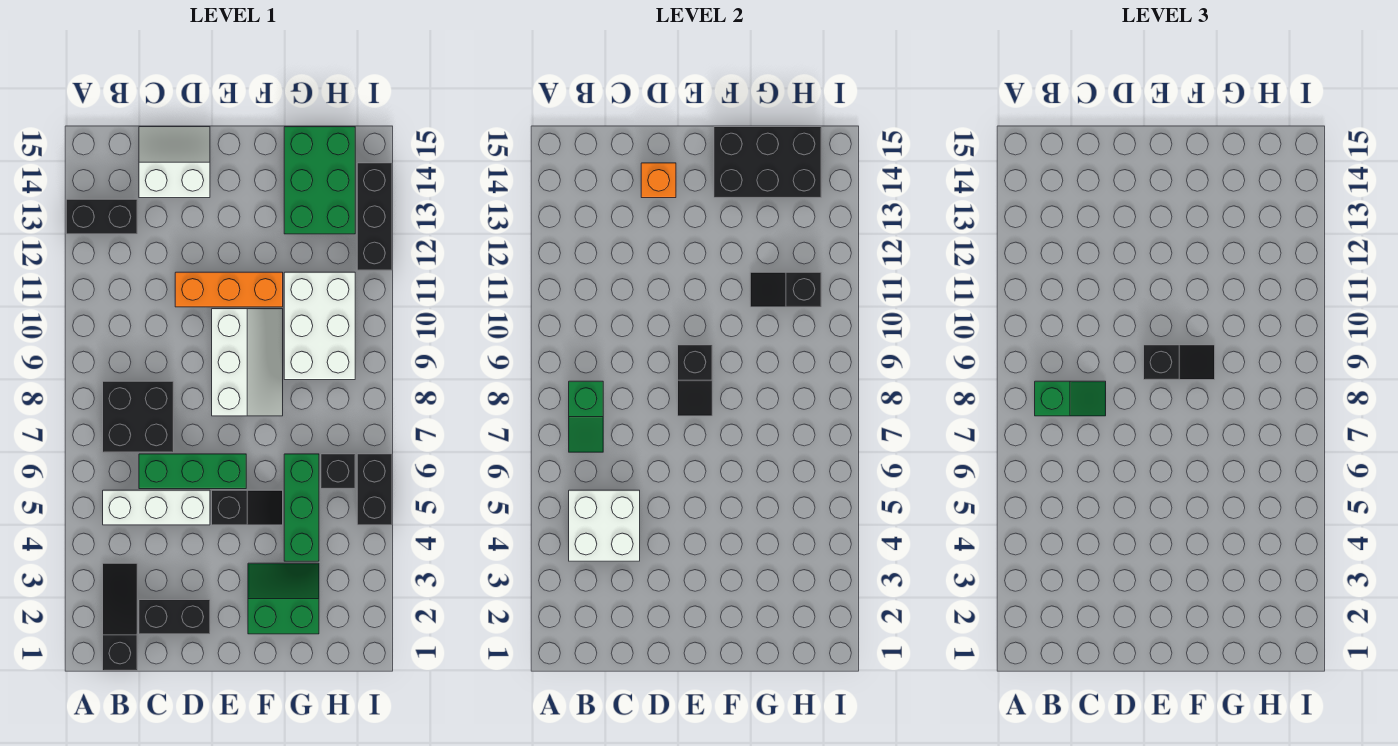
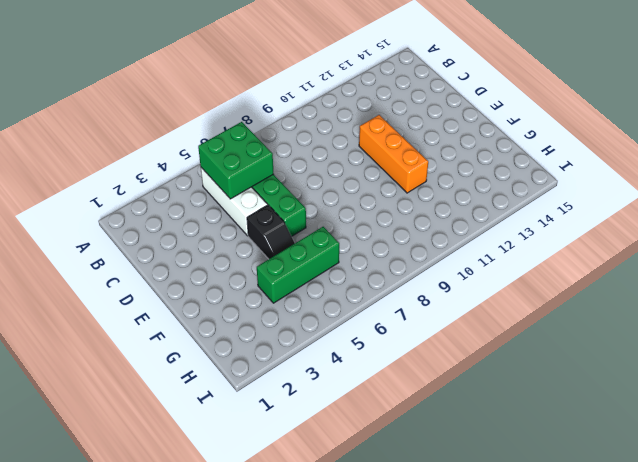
green brick B5:C6 level 2 -> white brick B4:C5 level 2
none -> black brick A13:B13 level 1
none -> black slope B1:B3 level 1 top 1
none -> black brick B7:C8 level 1

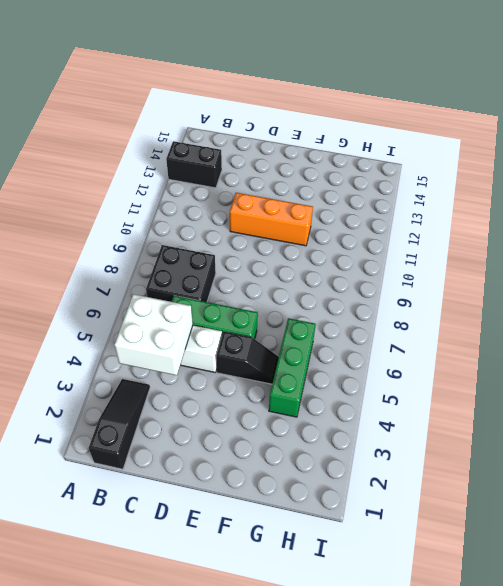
none -> black brick C2:D2 level 1
none -> white slope C14:D15 level 1 top 14
none -> white slope E8:F10 level 1 top E

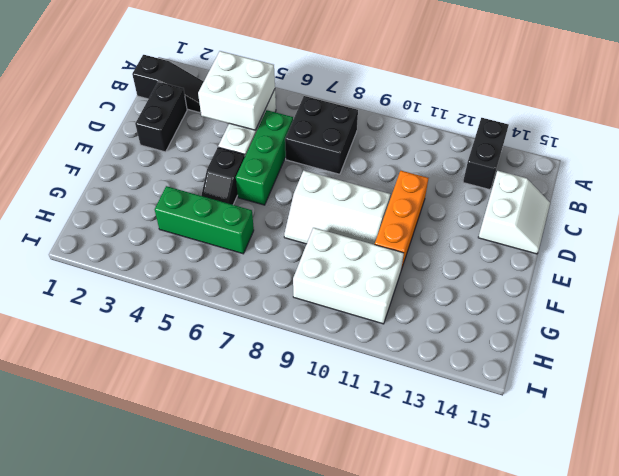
none -> green slope F2:G3 level 1 top 2
none -> green brick G13:H15 level 1
none -> black brick H6 level 1

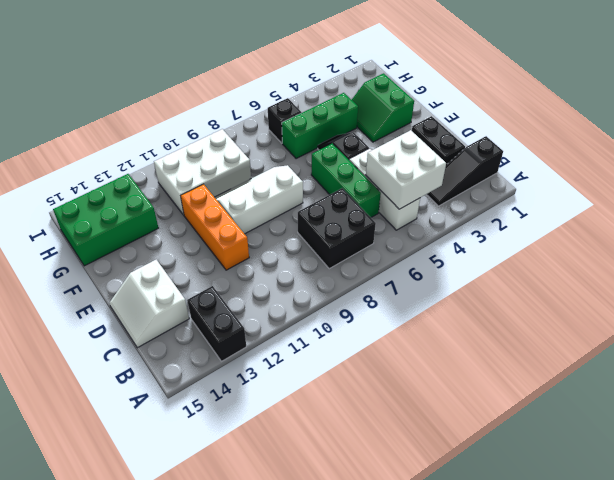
none -> black brick I5:I6 level 1
none -> black brick I12:I14 level 1
none -> green slope B7:B8 level 2 top 8

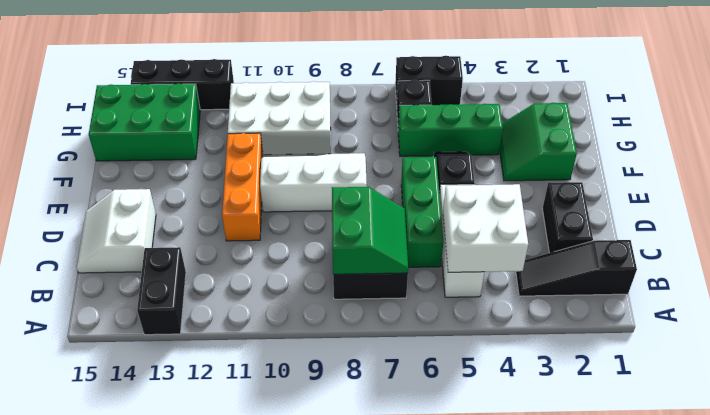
green slope B7:C8 level 2 top 8 -> green slope B7:B8 level 2 top 8
none -> orange brick D14 level 2
none -> black slope E8:E9 level 2 top 9
none -> black brick F14:H15 level 2

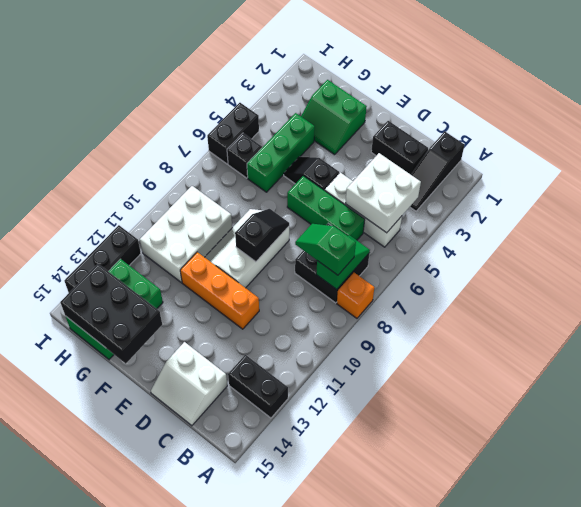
orange brick A8 level 1 -> orange brick D14 level 2
none -> black slope G11:H11 level 2 top H
none -> black slope E9:F9 level 3 top E

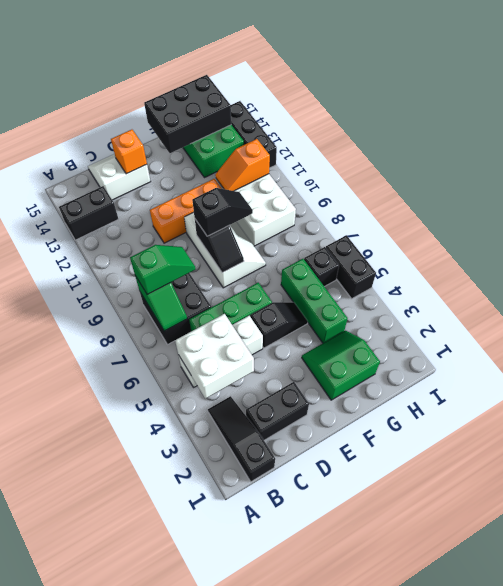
orange slope G11:H11 level 2 top H -> black slope G11:H11 level 2 top H

